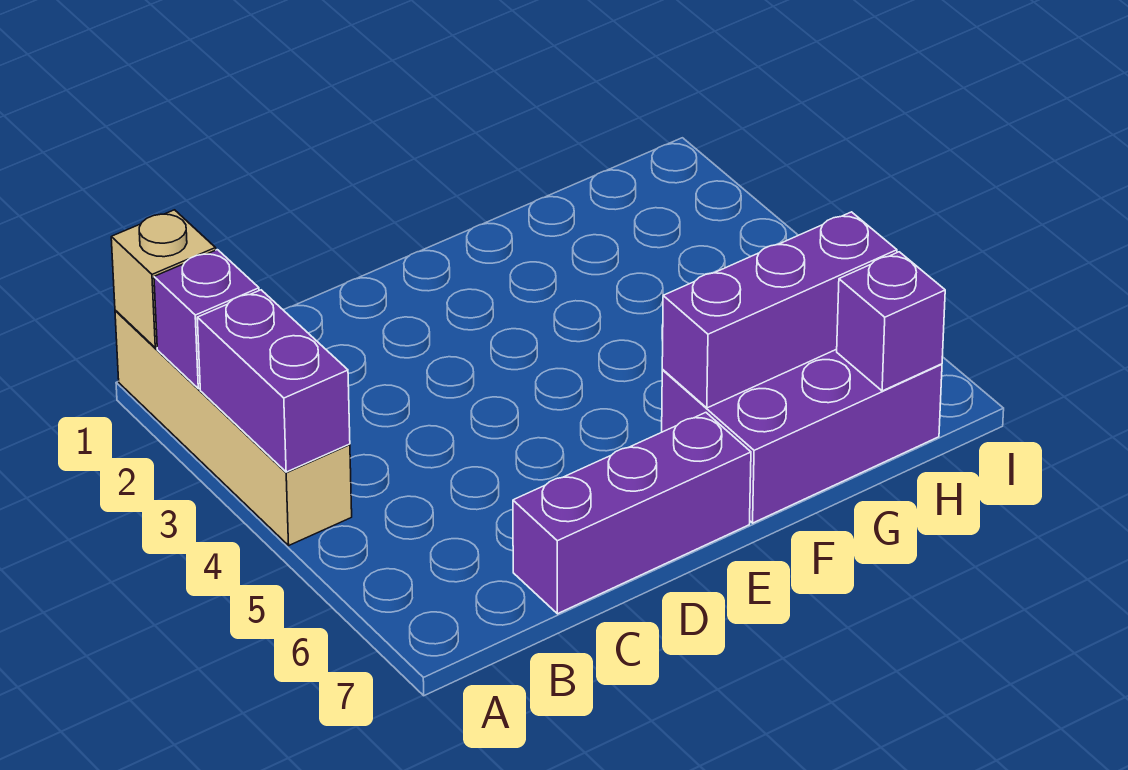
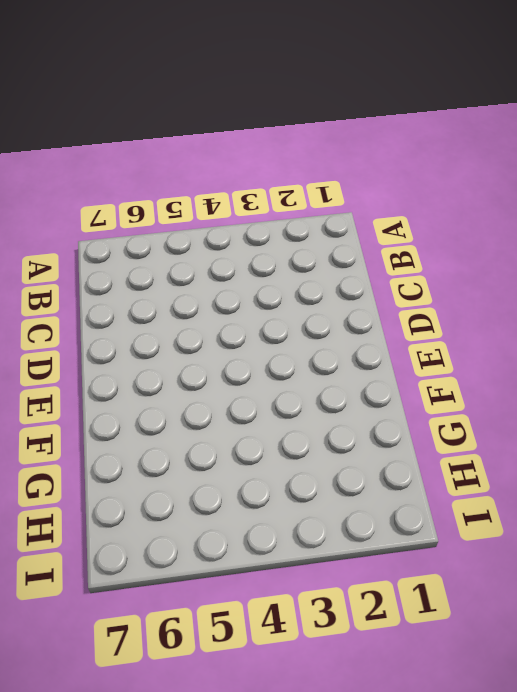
none -> tan brick A1:A4 level 1
none -> purple brick C7:E7 level 1

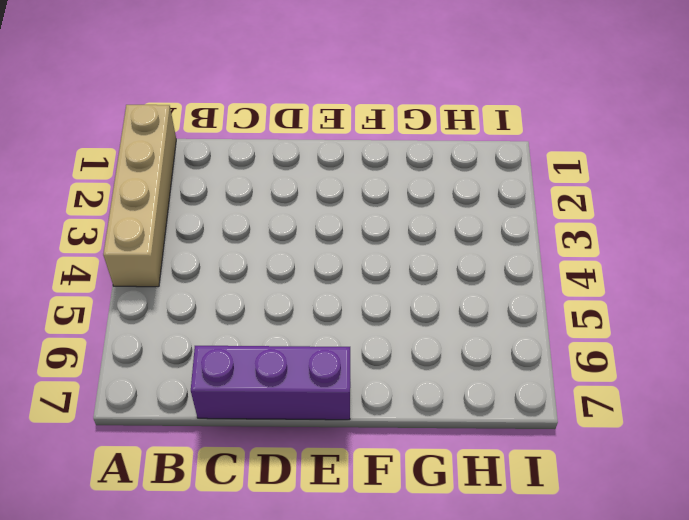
none -> purple brick F6:H7 level 1
none -> tan brick A1 level 2

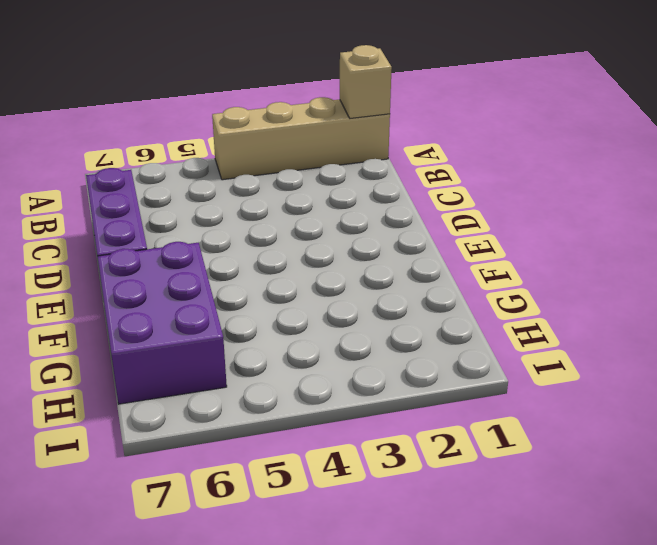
none -> purple brick A2 level 2
none -> purple brick A3:A4 level 2

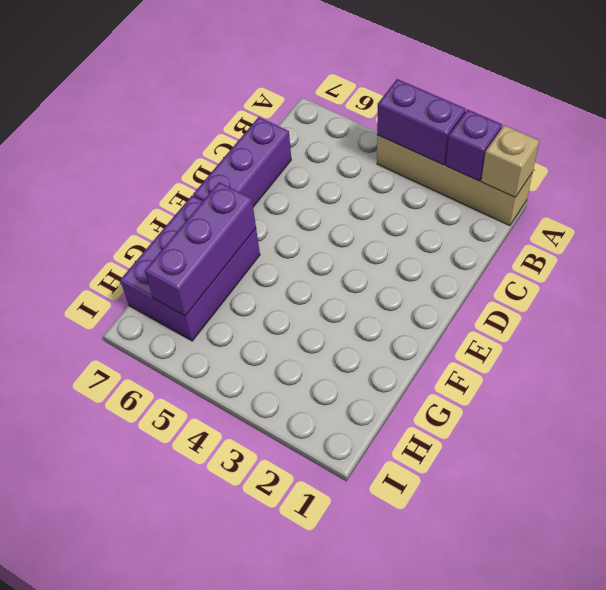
none -> purple brick H7 level 2

